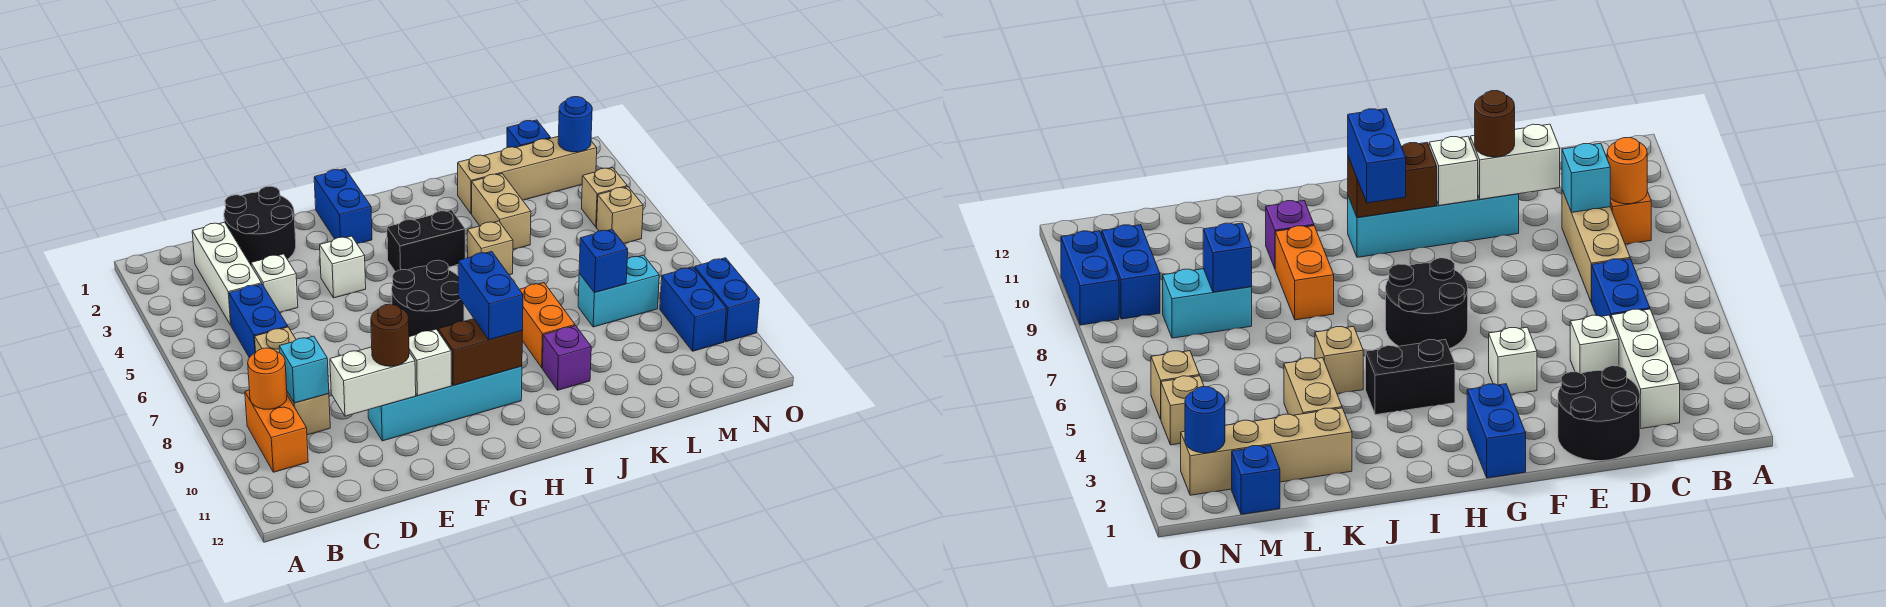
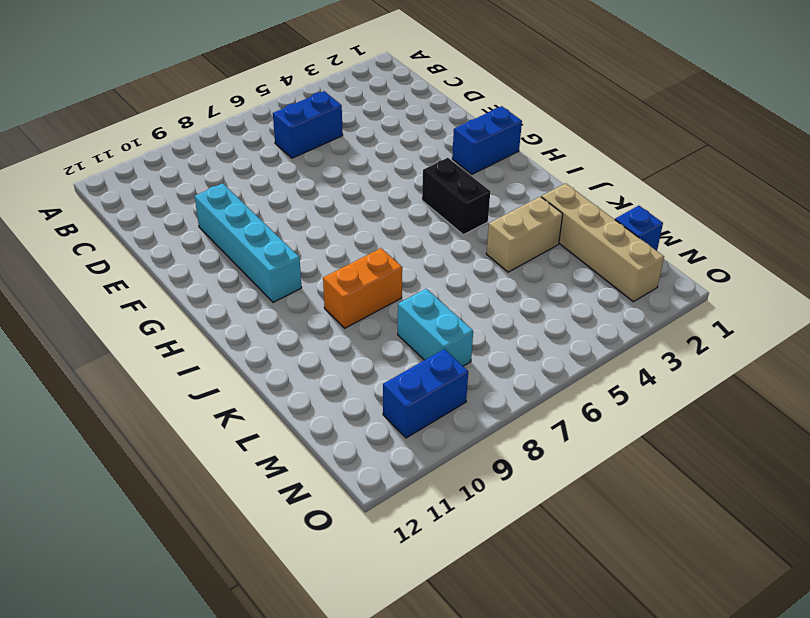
none -> orange brick B9:B10 level 1
none -> white brick C2:C4 level 1
none -> tan brick C7:C9 level 1
none -> black round brick D1:E2 level 1

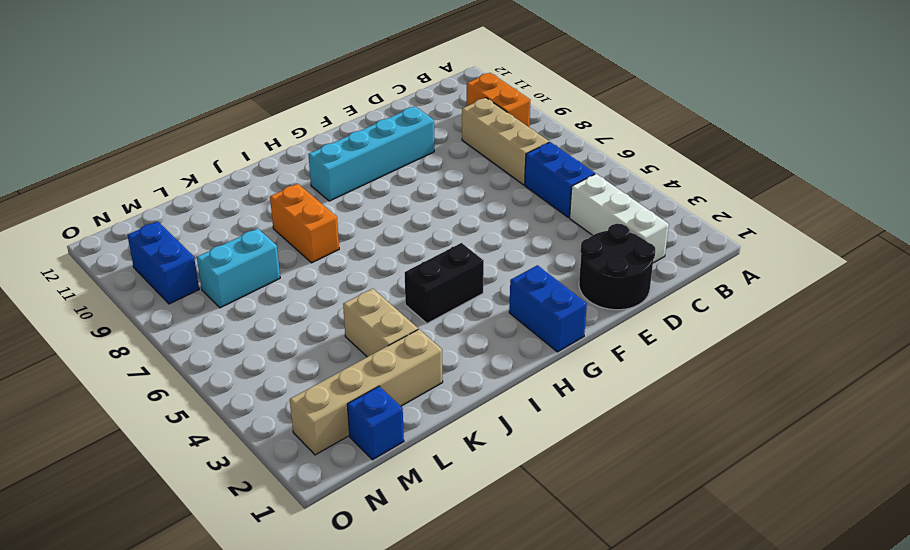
none -> white brick D4 level 1
none -> white brick F4 level 1
none -> black round brick G6:H7 level 1
none -> tan brick J5 level 1

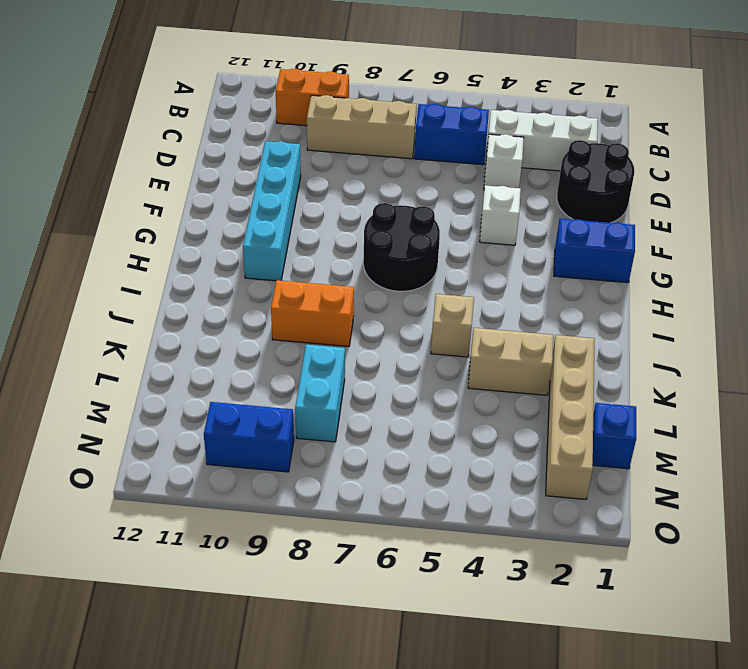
none -> black brick H4:I4 level 1
none -> purple brick J10 level 1
none -> tan brick N4 level 1
none -> tan brick N5 level 1

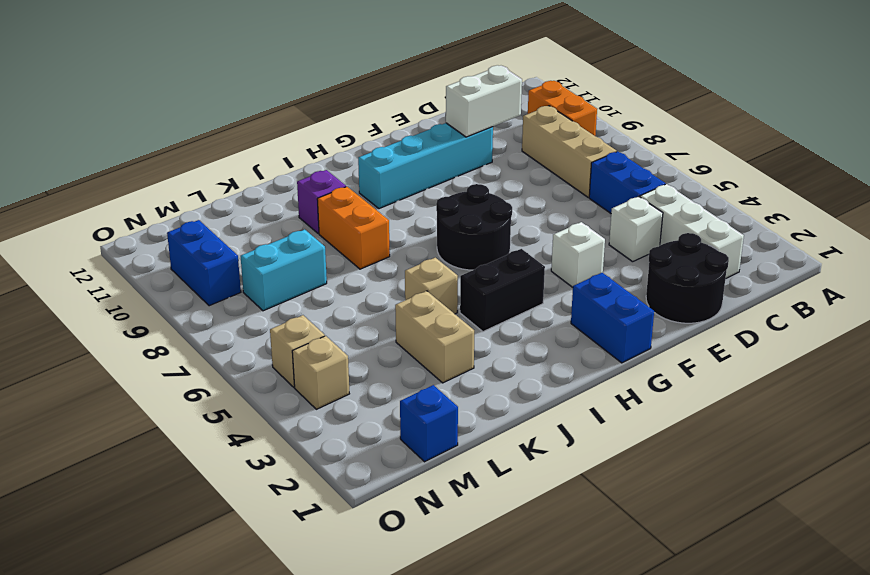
none -> tan brick K2:N2 level 1
none -> blue brick O9:O10 level 1
none -> orange round brick B9 level 2
none -> cyan brick C9 level 2

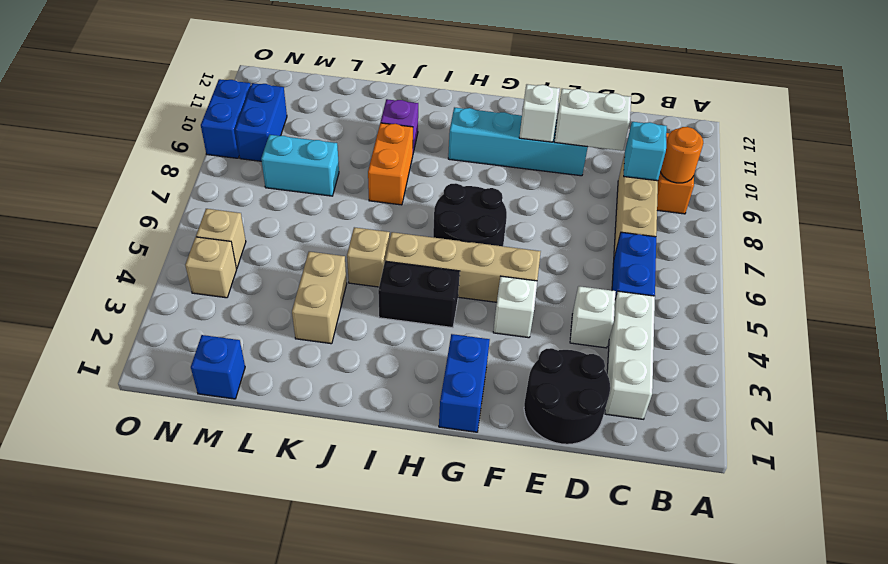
tan brick F5:I5 level 1 -> tan brick K2:N2 level 1
none -> brown brick G10:H10 level 2
none -> blue brick L8 level 2
none -> blue round brick N2 level 2
none -> brown round brick E10 level 3

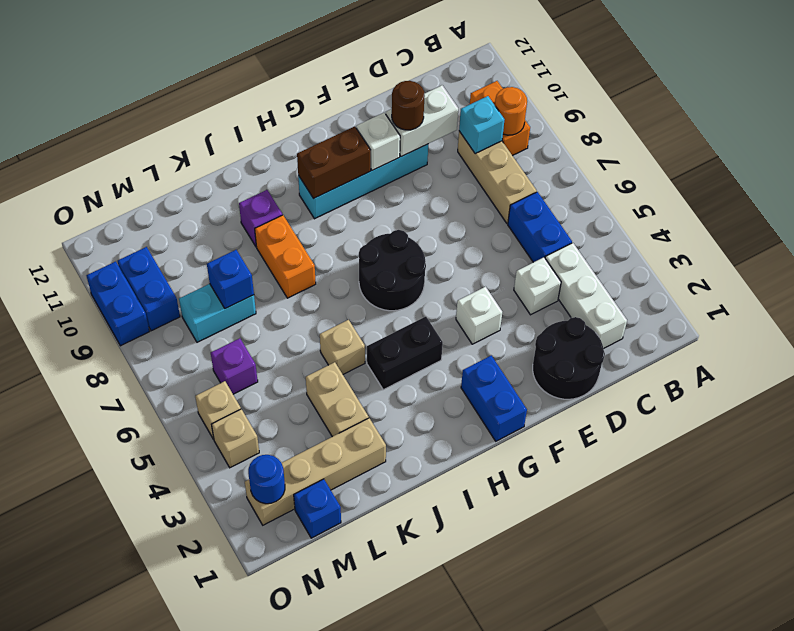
purple brick M6 level 1 -> none
none -> blue brick H9:H10 level 3

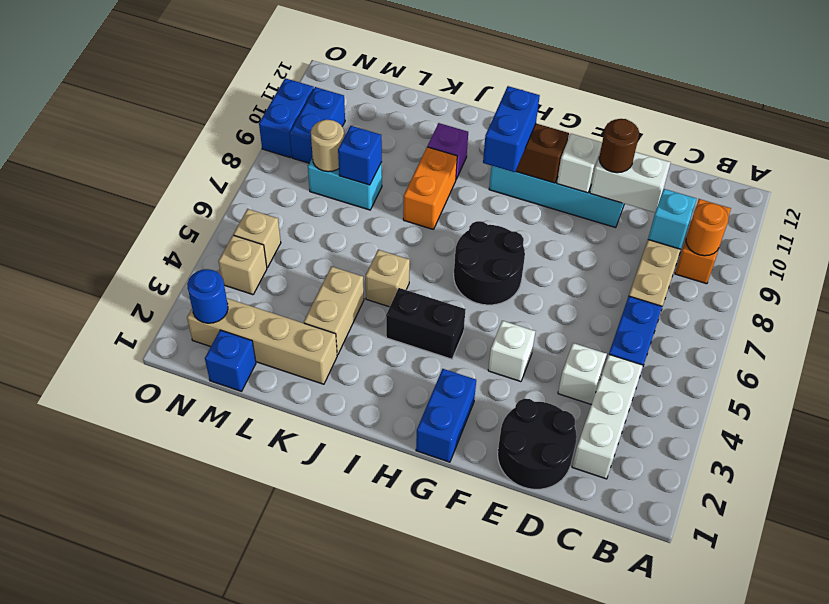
tan round brick M8 level 2 -> none

